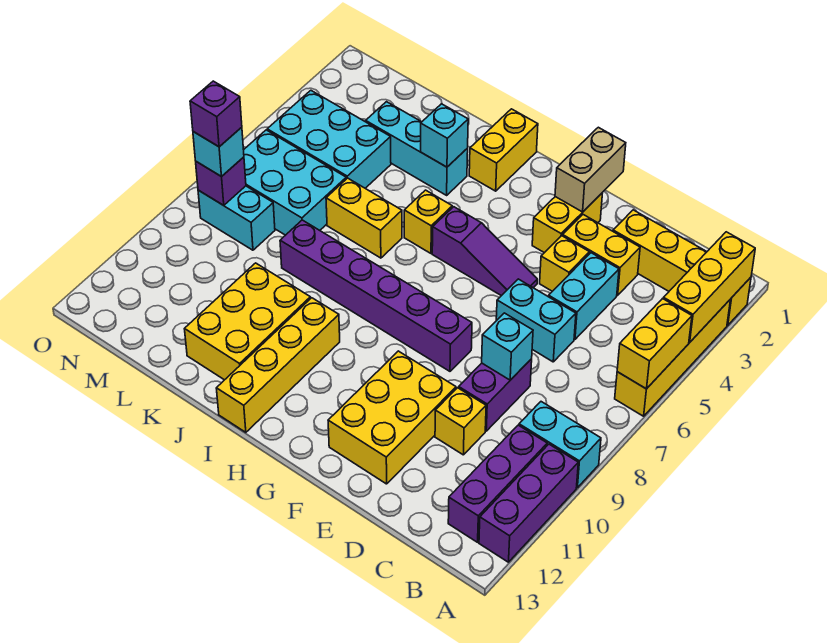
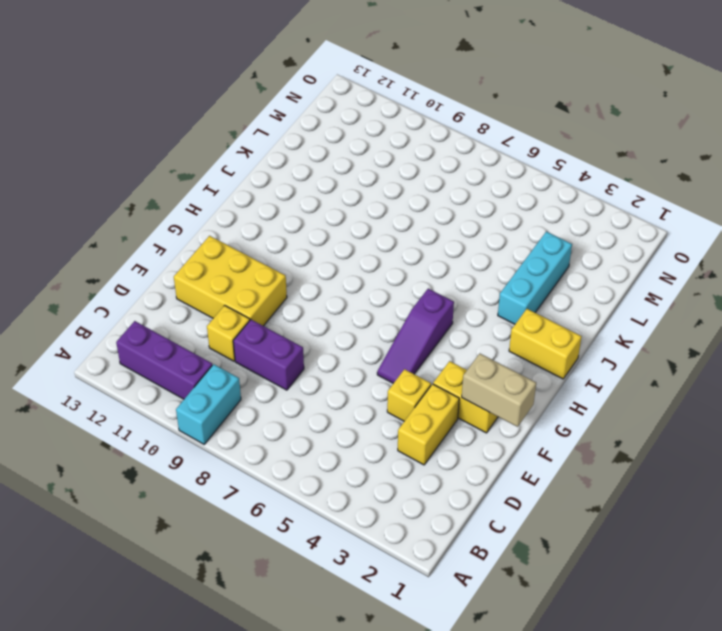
none -> yellow brick A2:D2 level 1
none -> yellow brick A3:A6 level 1
none -> purple brick A10:A12 level 1
none -> cyan brick D4:D5 level 1

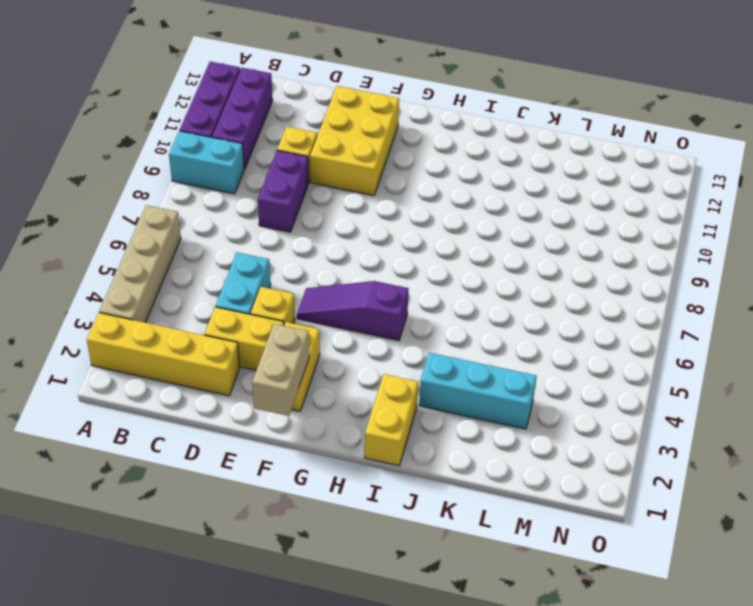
tan brick A3:A6 level 1 -> yellow brick A3:A6 level 1
none -> cyan brick D6:E6 level 1
none -> purple brick F8:K8 level 1
none -> yellow brick I5 level 1
none -> yellow brick I10:I13 level 1

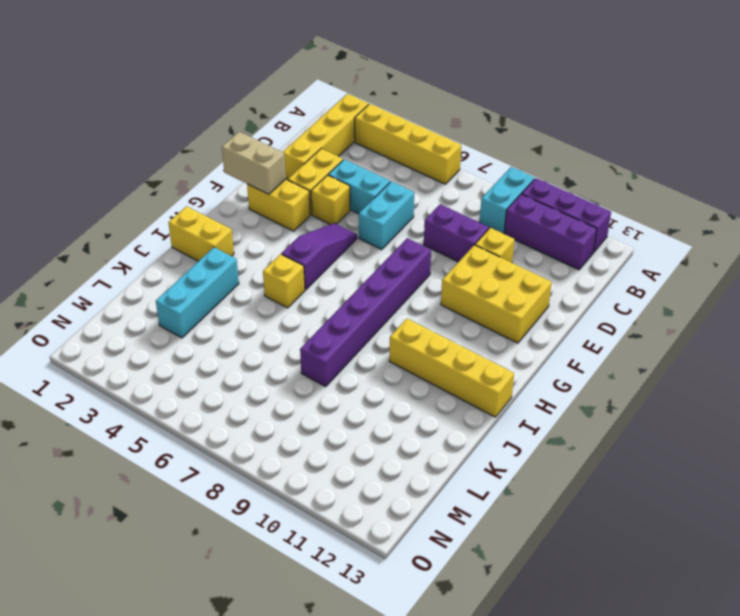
none -> yellow brick J6:K6 level 1
none -> yellow brick J10:K12 level 1
none -> cyan brick L4:N5 level 1
none -> cyan brick L6:N7 level 1

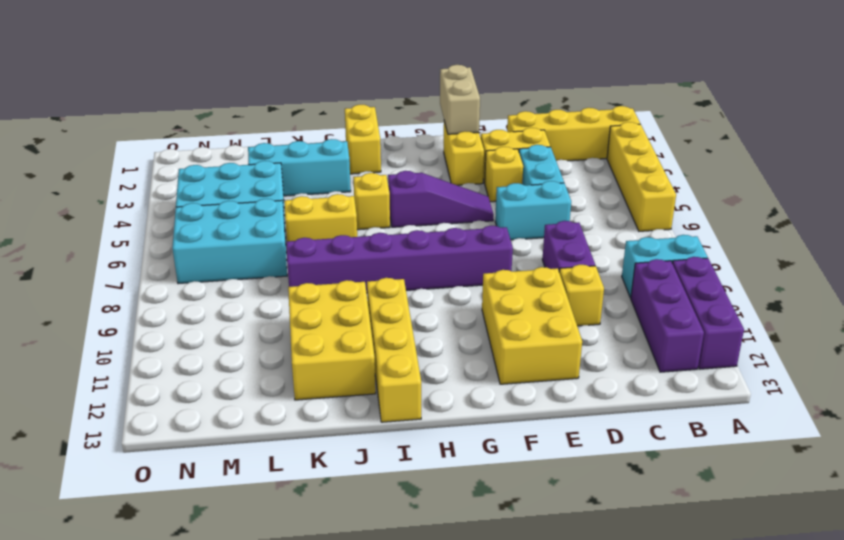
none -> cyan brick M8:N8 level 1
none -> yellow brick A2:A4 level 2
none -> yellow brick A5:A6 level 2
none -> cyan brick D8 level 2

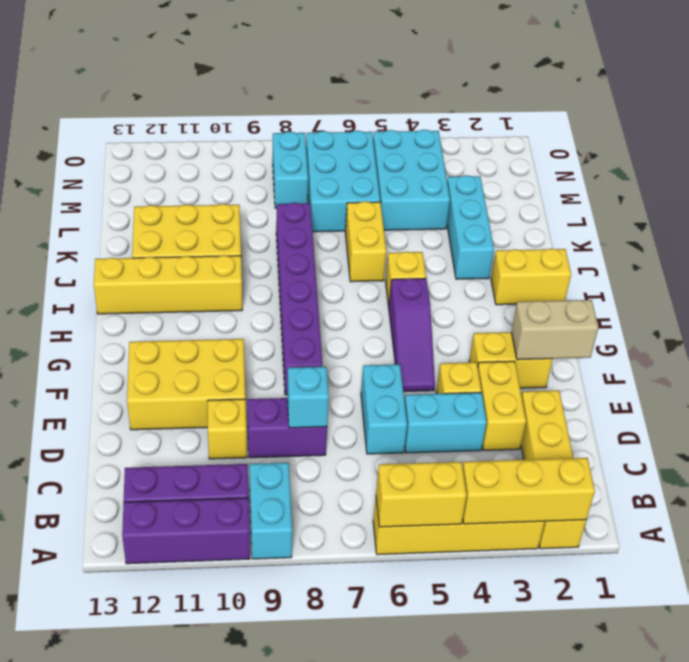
none -> cyan brick J3 level 2
none -> purple brick N8 level 2
none -> cyan brick N8 level 3
none -> purple brick N8 level 4

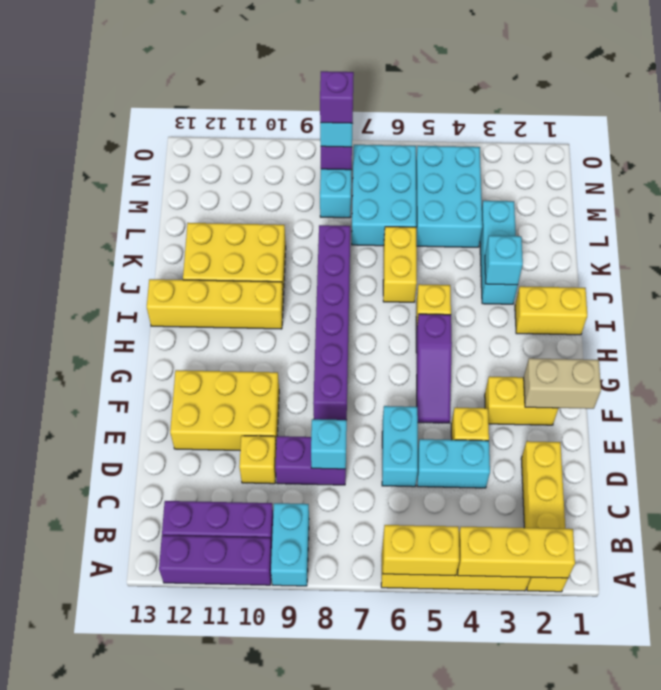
none -> yellow brick D3:E3 level 1

